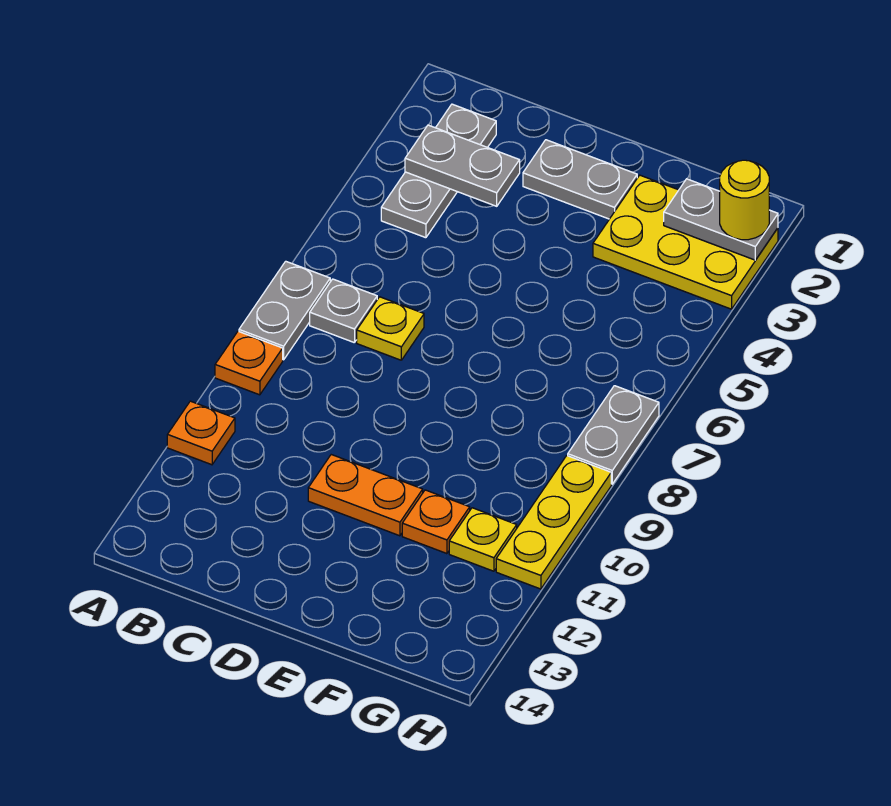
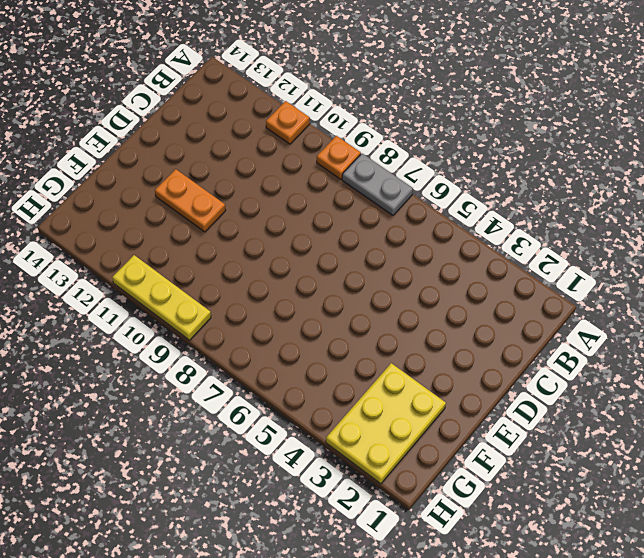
orange plate E11:E12 level 1 -> orange plate D11:E11 level 1
none -> grey plate B2:B4 level 1
none -> grey plate B7 level 1
none -> yellow plate C7 level 1

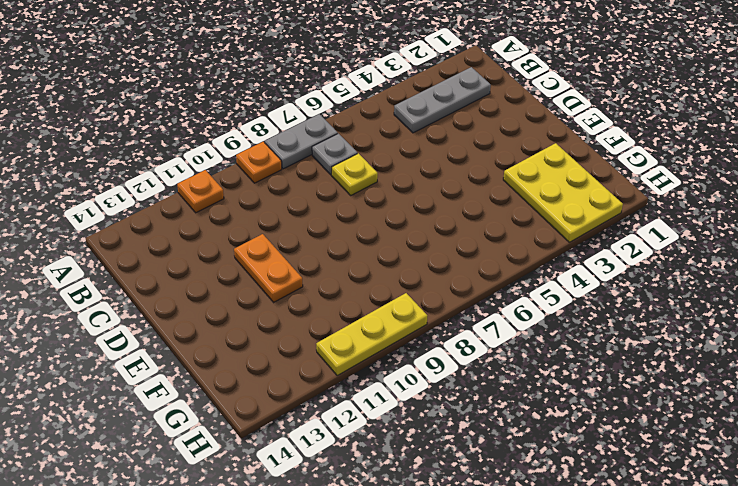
none -> grey plate D2:E2 level 1
none -> orange plate F11 level 1
none -> yellow plate G11 level 1

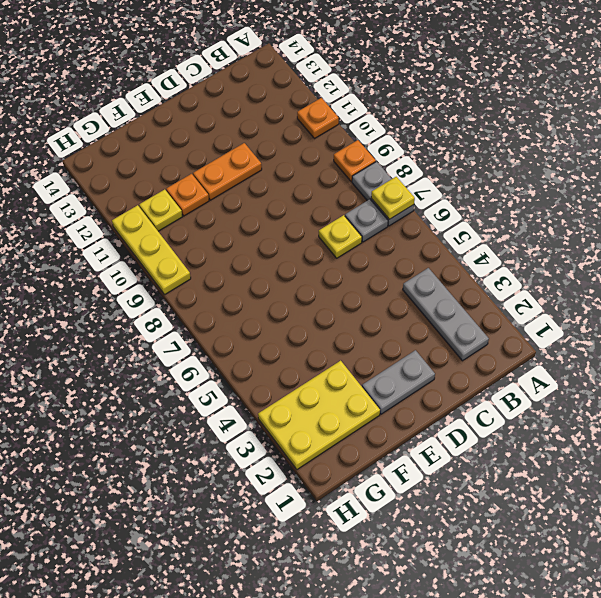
yellow plate A7 level 2 -> none
none -> grey plate H7:H8 level 1
none -> grey plate B3:C3 level 2
none -> grey plate G2:H2 level 2

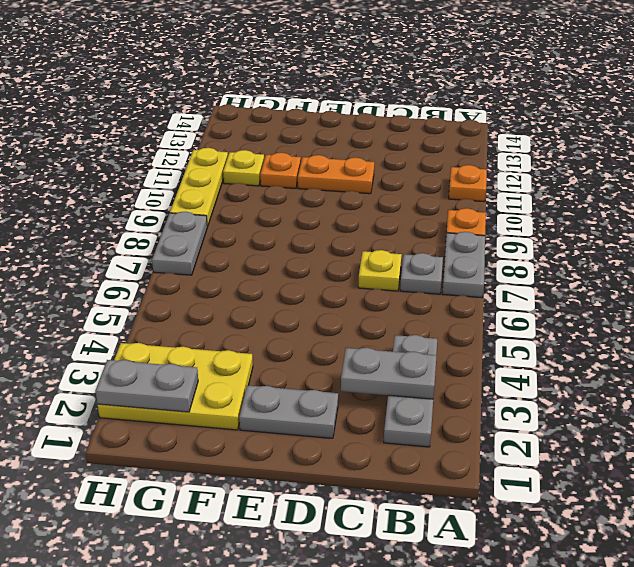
none -> yellow round brick H2 level 3

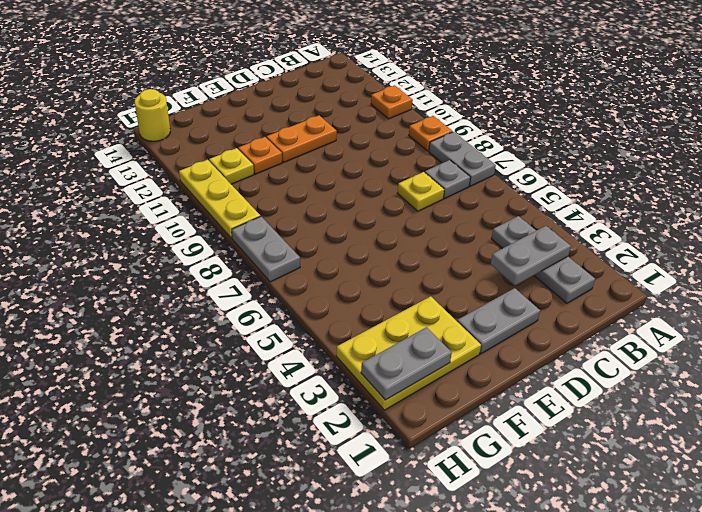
yellow round brick H14 level 1 -> yellow round brick H2 level 3

